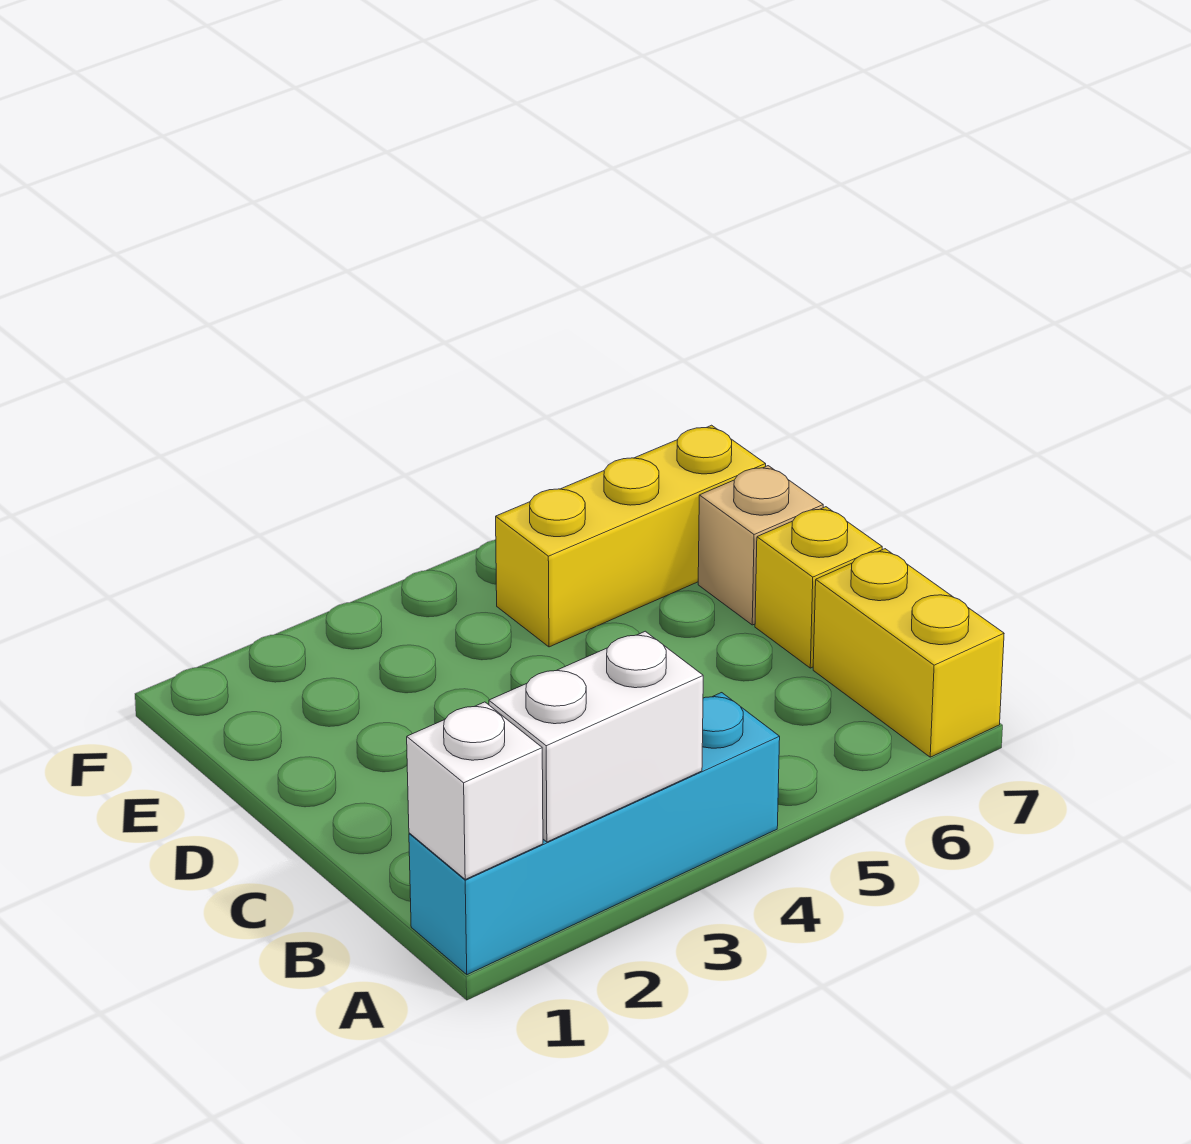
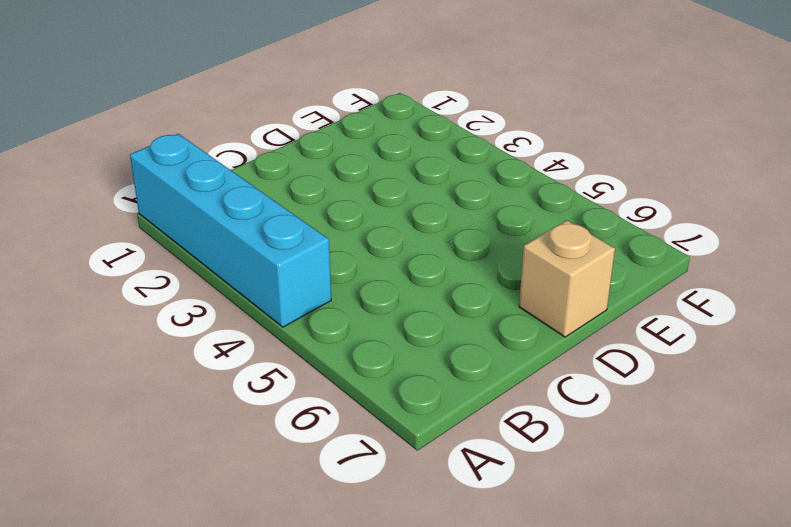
none -> yellow brick A7:B7 level 1
none -> yellow brick C7 level 1

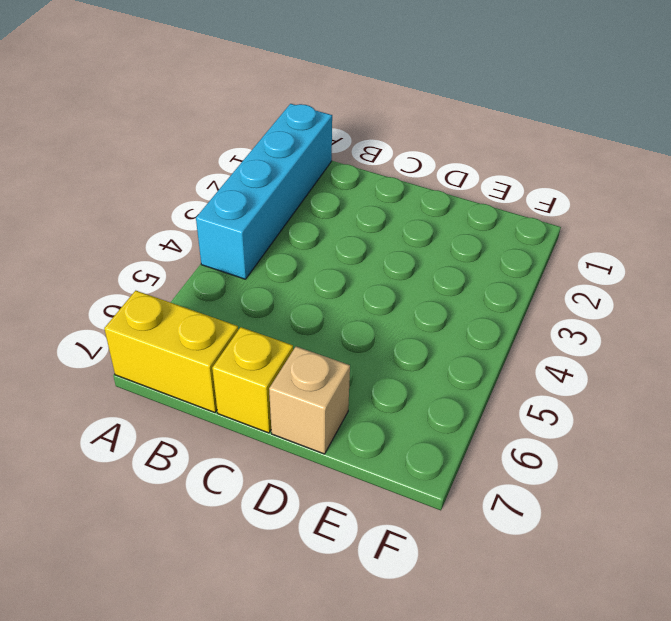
none -> yellow brick E5:E7 level 1
none -> white brick A1 level 2

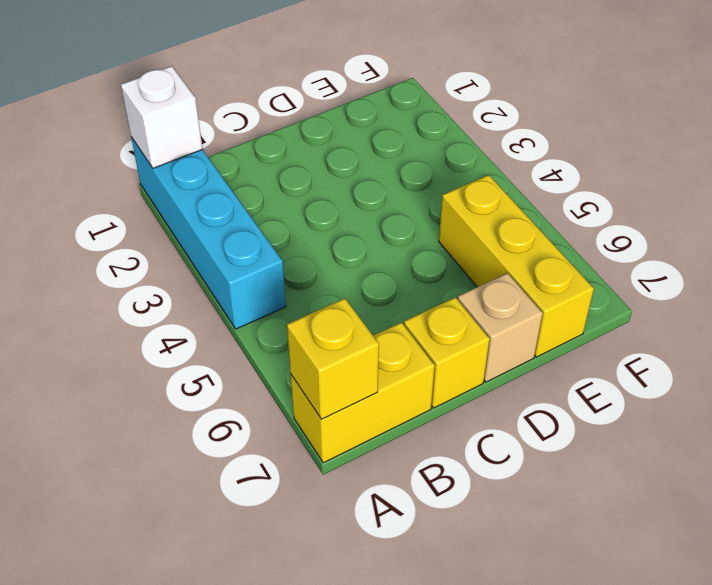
yellow brick A7 level 2 -> none
none -> white brick A2:A3 level 2

